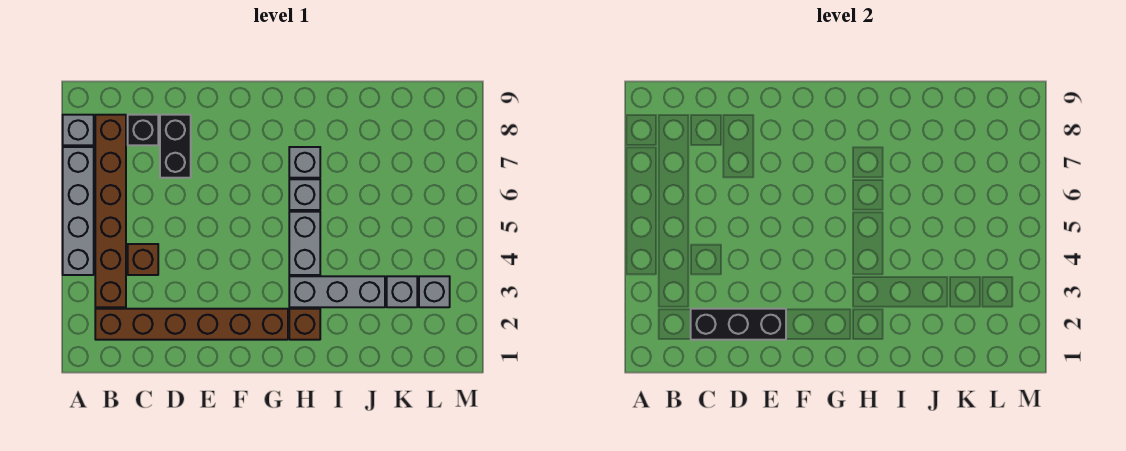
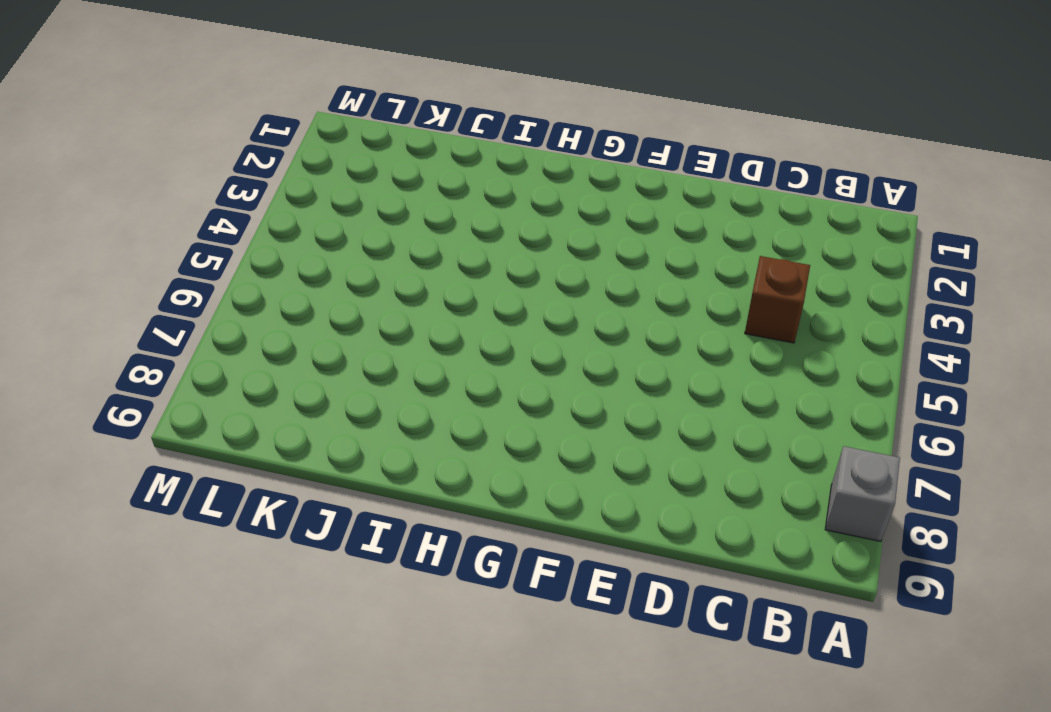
none -> grey brick A4:A7 level 1
none -> brown brick B2:G2 level 1
none -> brown brick B3:B8 level 1

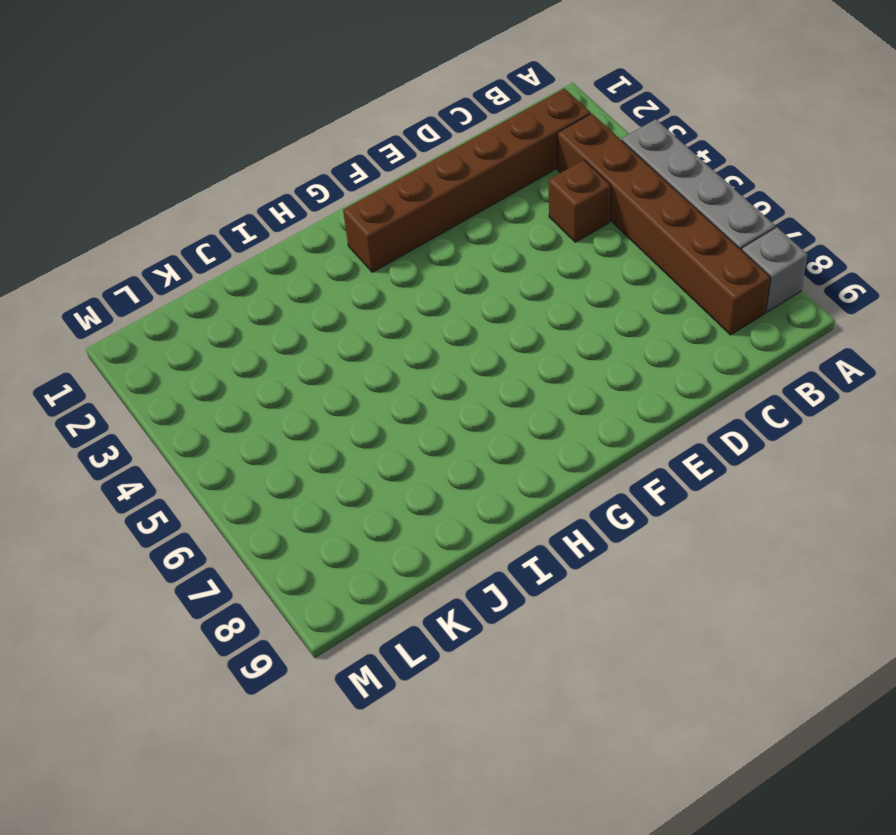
none -> black brick C8 level 1
none -> black brick D7:D8 level 1
none -> brown brick H2 level 1

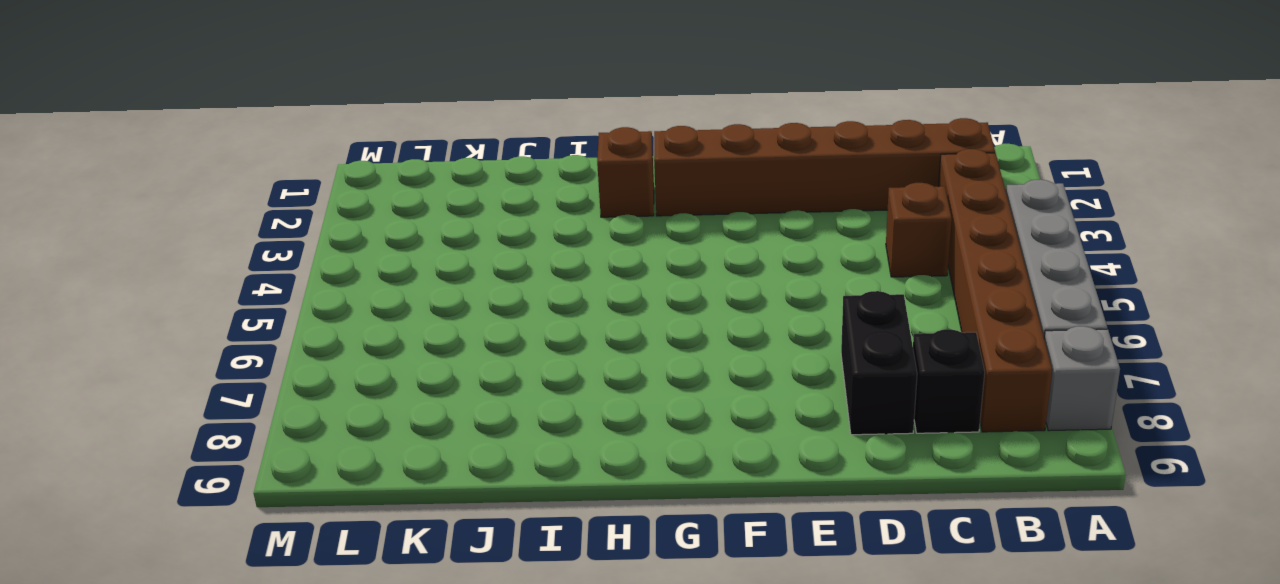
none -> grey brick H3:J3 level 1
none -> grey brick H4:H5 level 1
none -> grey brick H6 level 1

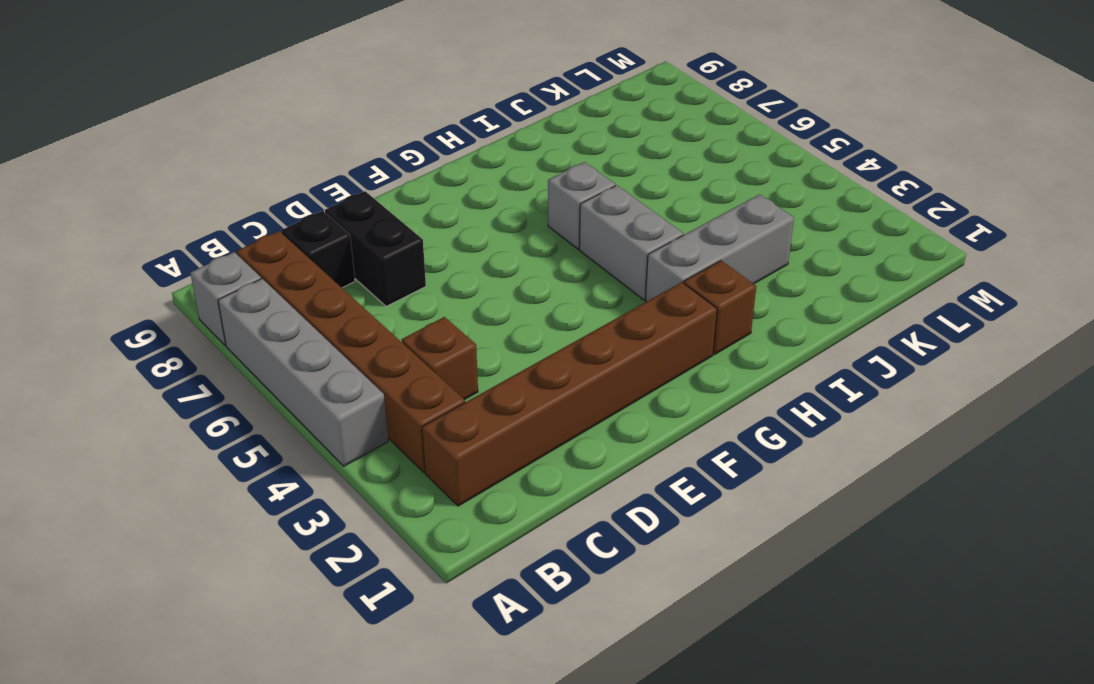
none -> grey brick H7 level 1
none -> grey brick K3 level 1
none -> grey brick L3 level 1

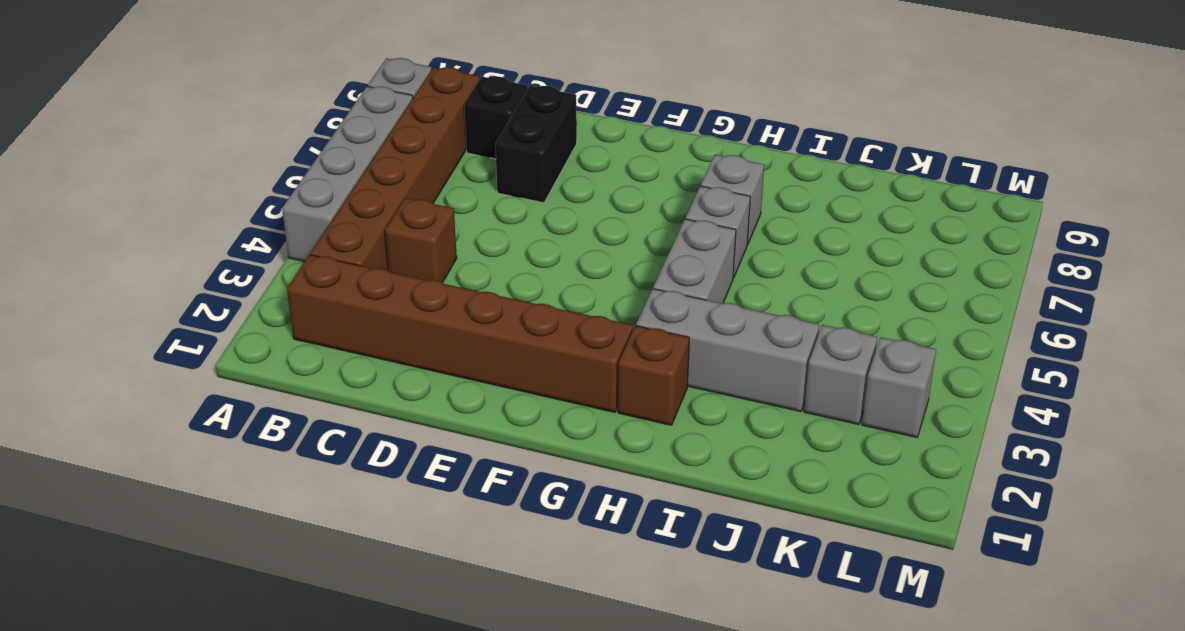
none -> black brick C2:E2 level 2

